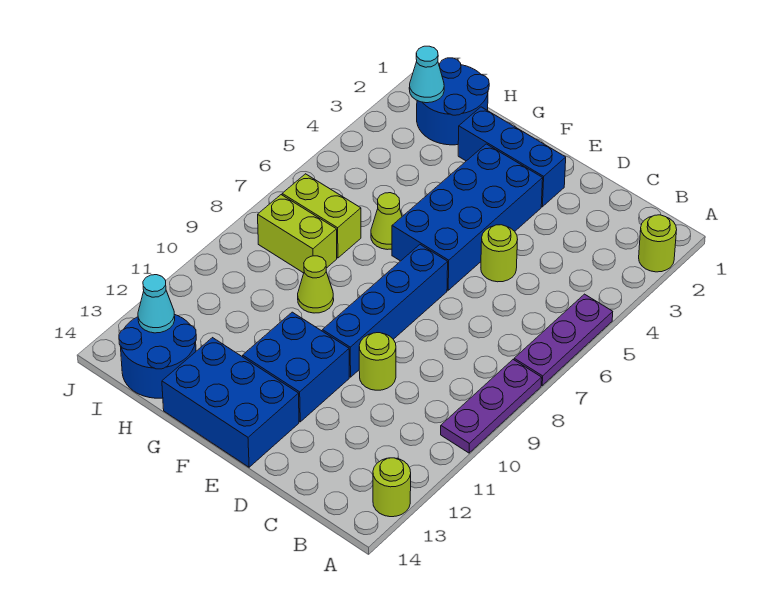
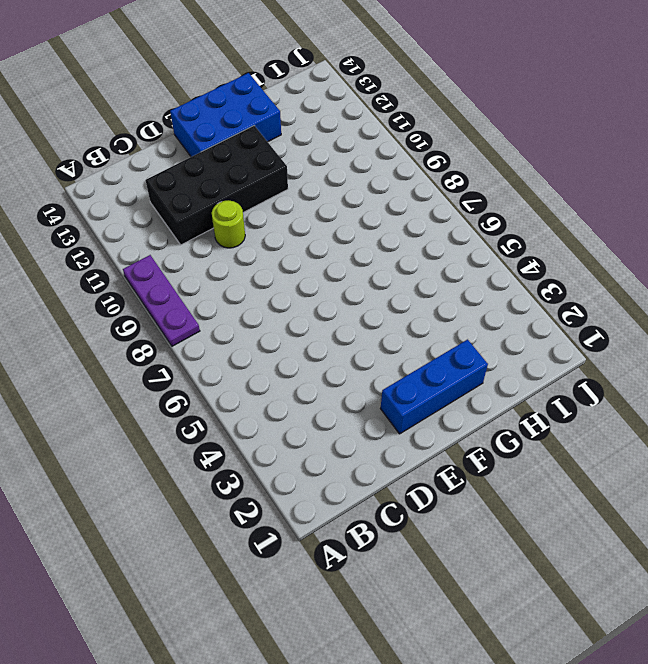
black brick C11:F12 level 1 -> blue brick E11:F12 level 1
none -> lime round brick A2 level 1
none -> purple plate A5:A7 level 1
none -> lime round brick A13 level 1

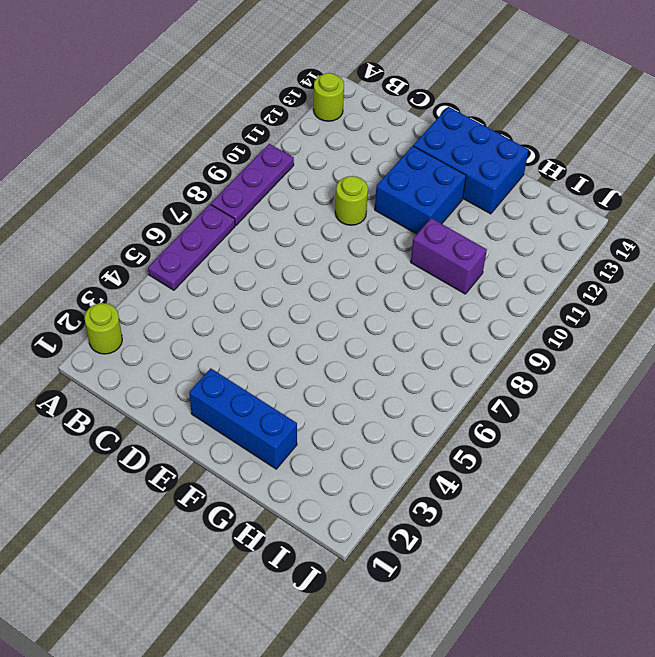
purple brick G10:H10 level 1 -> none
none -> lime round brick D5 level 1
none -> blue brick E3:F6 level 1
none -> blue brick E7:E10 level 1

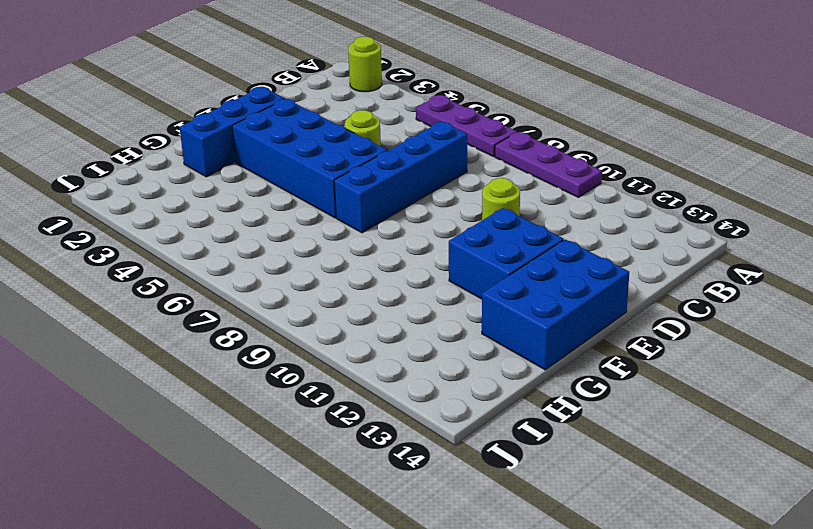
blue brick C7:F7 level 1 -> blue brick E7:E10 level 1
none -> lime round brick A13 level 1
none -> lime cone G6 level 1
none -> lime cone G9 level 1

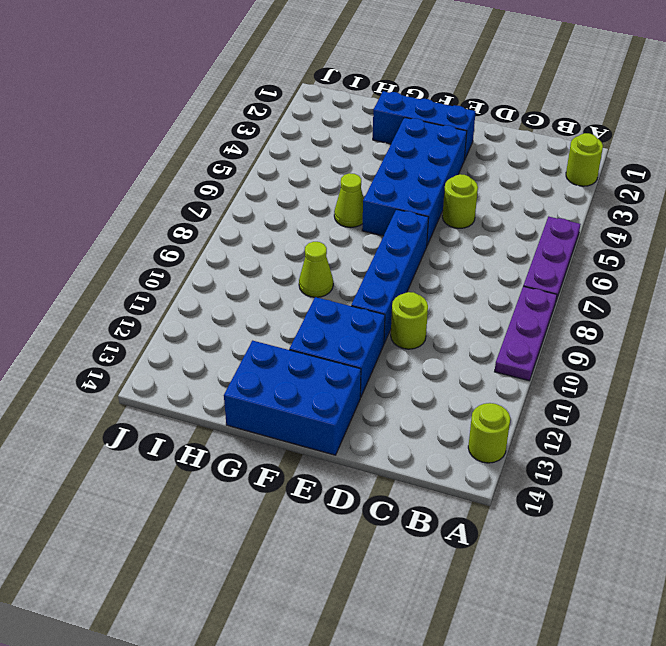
none -> blue round brick H1:I2 level 1
none -> lime brick H7:I7 level 1
none -> lime brick H8:I8 level 1

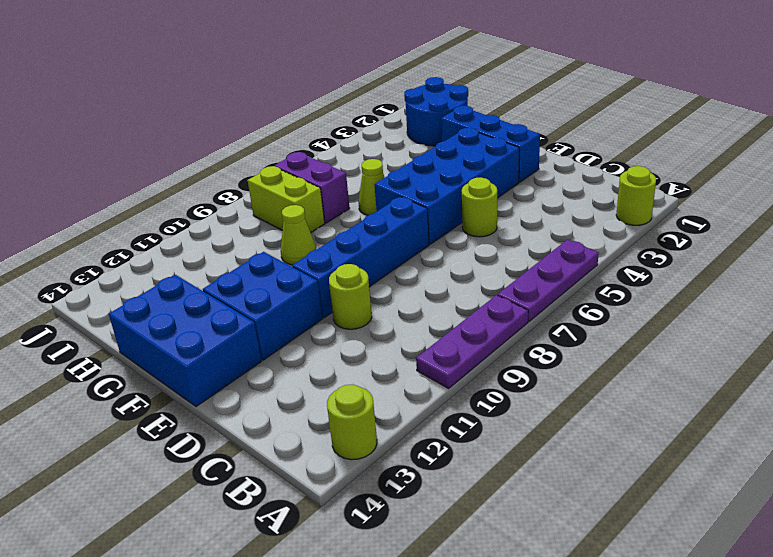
purple brick H7:I7 level 1 -> lime brick H7:I7 level 1
none -> blue round brick H13:I14 level 1
none -> cyan cone I2 level 2
none -> cyan cone I13 level 2

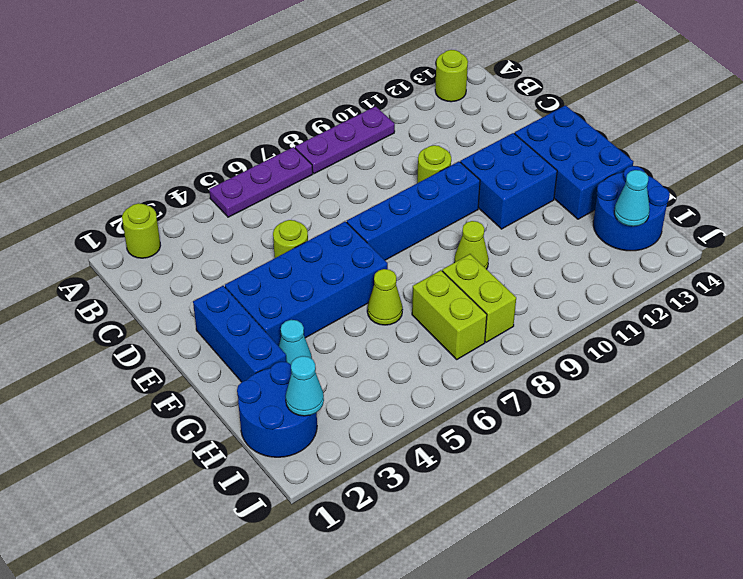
cyan cone G3 level 1 -> none

